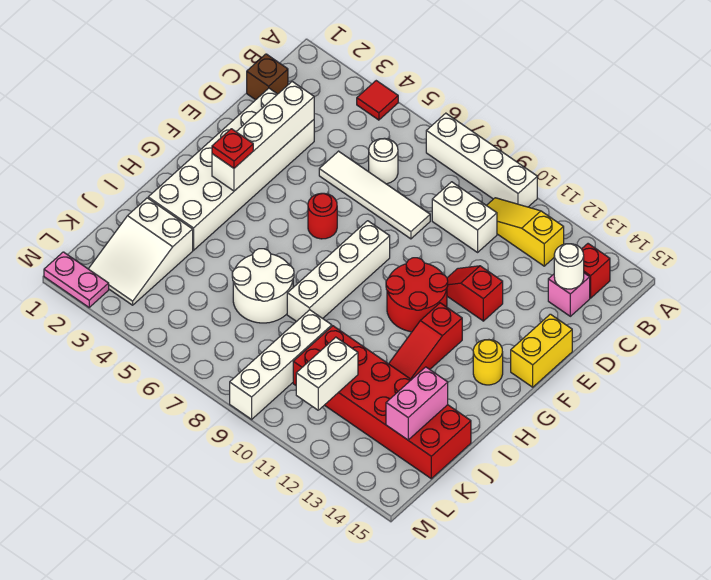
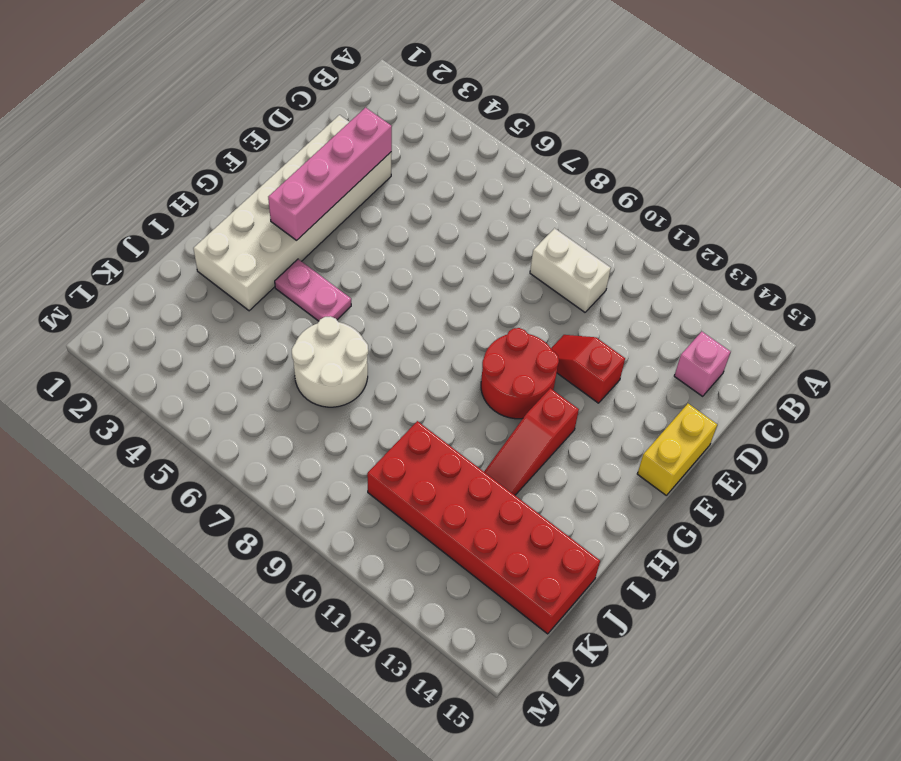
pink brick D3:G3 level 2 -> white brick D3:G3 level 2
pink plate H4:H5 level 1 -> pink plate M1:M2 level 1
none -> red tile A4 level 1
none -> white brick A7:A10 level 1
none -> yellow slope B10:B12 level 1 top 12

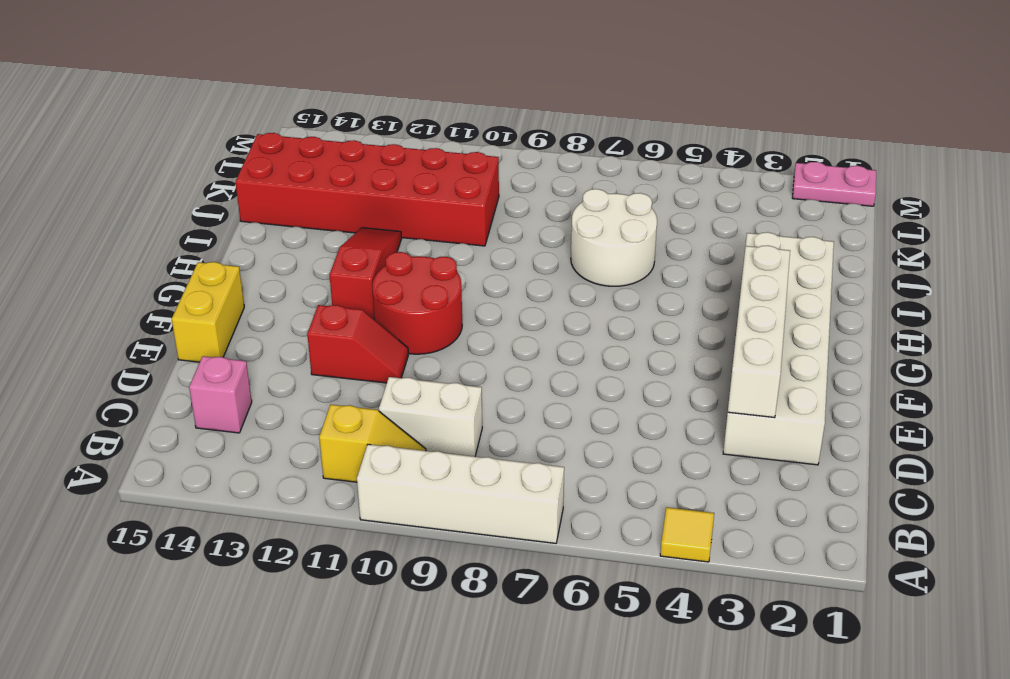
yellow tile A4 level 1 -> red tile A4 level 1
yellow slope B10:B11 level 1 top 11 -> yellow slope B10:B12 level 1 top 12
none -> red brick B14 level 1
none -> brown brick C1 level 1
none -> white round brick C6 level 1

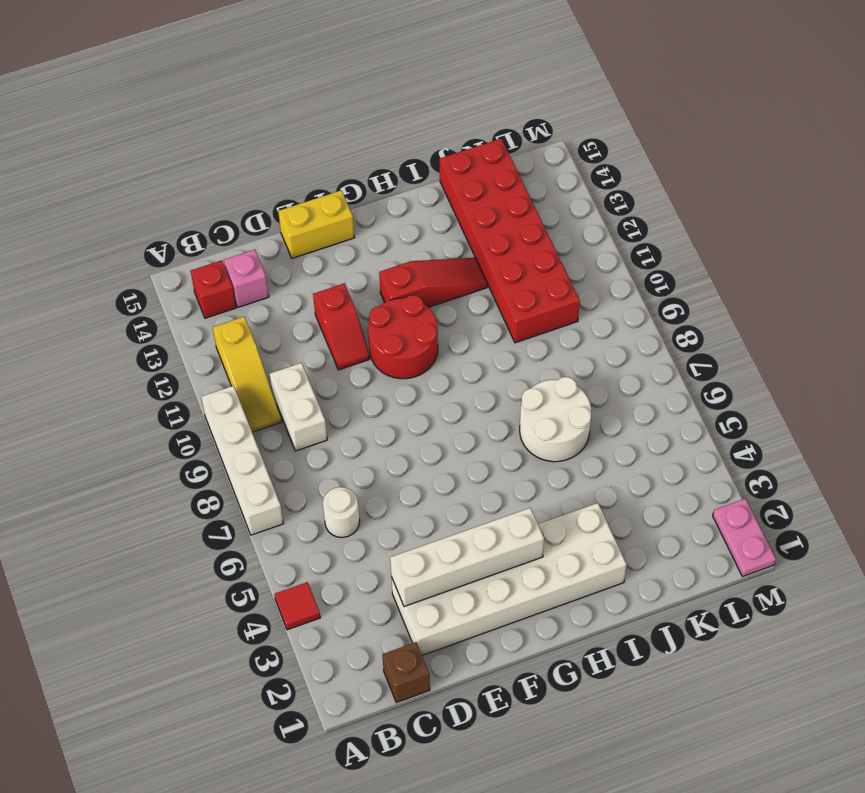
none -> white tile D5:D8 level 1
none -> red round brick F6 level 1
none -> white brick F8:I8 level 1

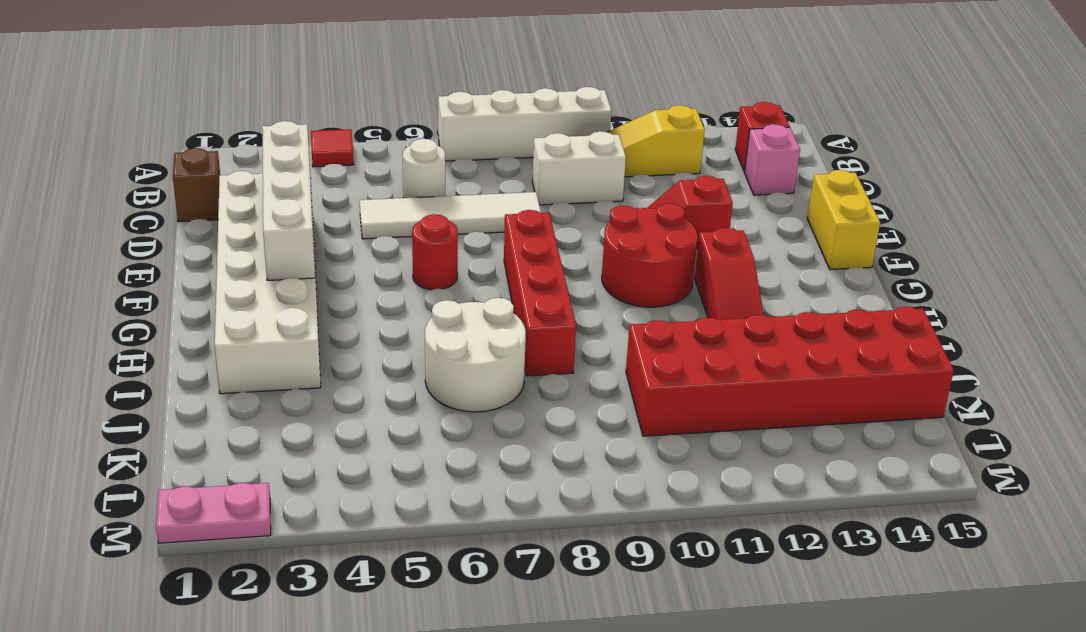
red brick F8:I8 level 1 -> white brick F8:I8 level 1
none -> yellow round brick G14 level 1
none -> white slope J2:L3 level 1 top J
none -> white brick J9:M9 level 1

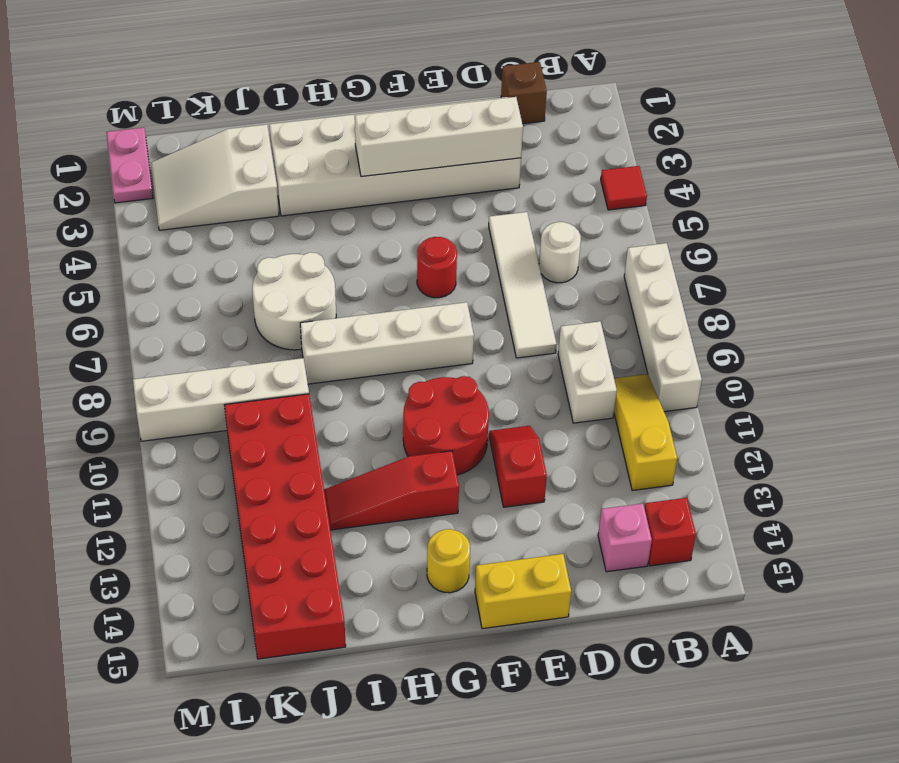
none -> white round brick C14 level 2
none -> pink brick J14:K14 level 2
none -> white brick K11:L11 level 2

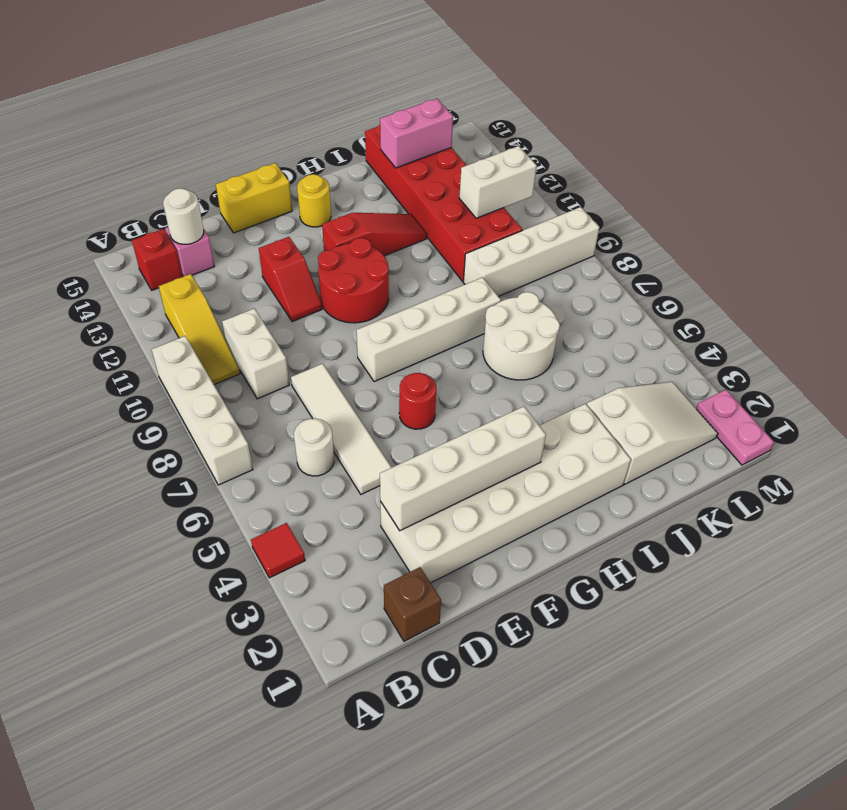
none -> red plate G3 level 3

